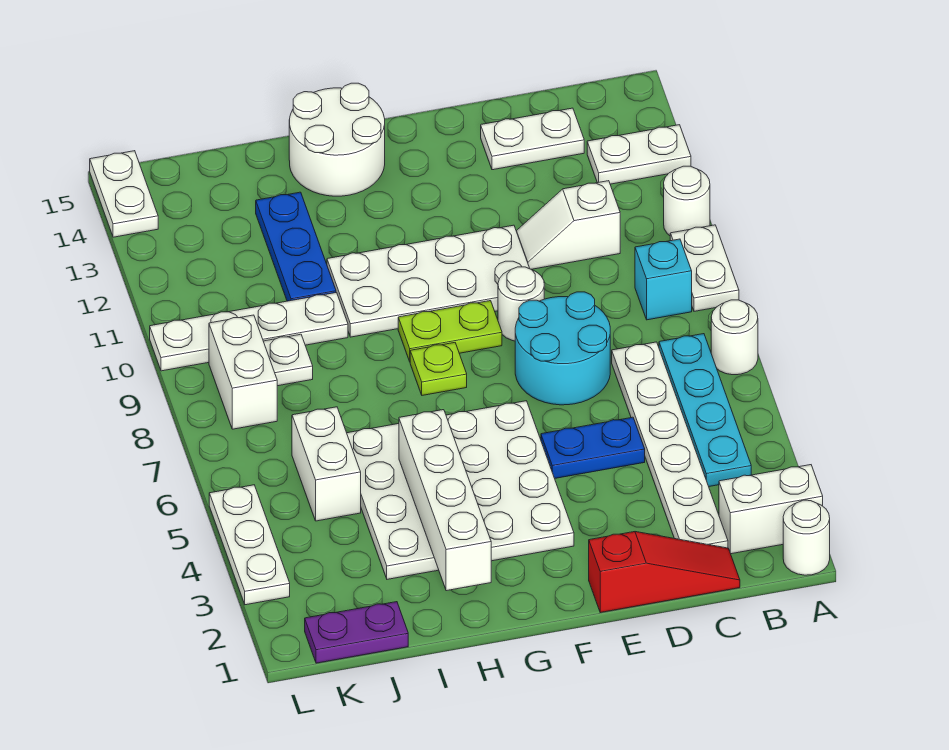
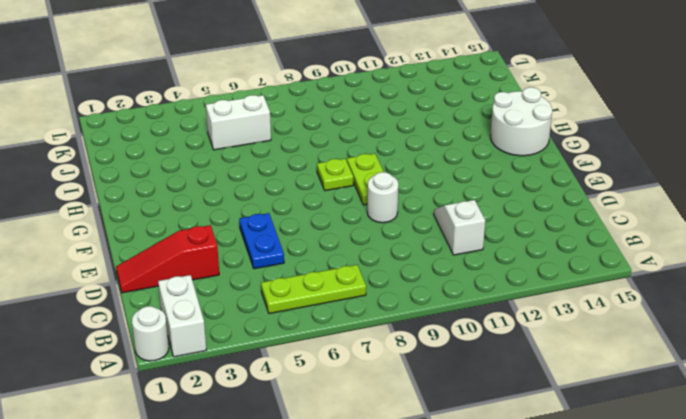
lime plate B5:B7 level 1 -> cyan plate B4:B7 level 1
red slope D1:D3 level 1 top 3 -> red slope C1:E1 level 1 top E
none -> white round brick A7 level 1
none -> white plate A9:A10 level 1
none -> white round brick A11 level 1

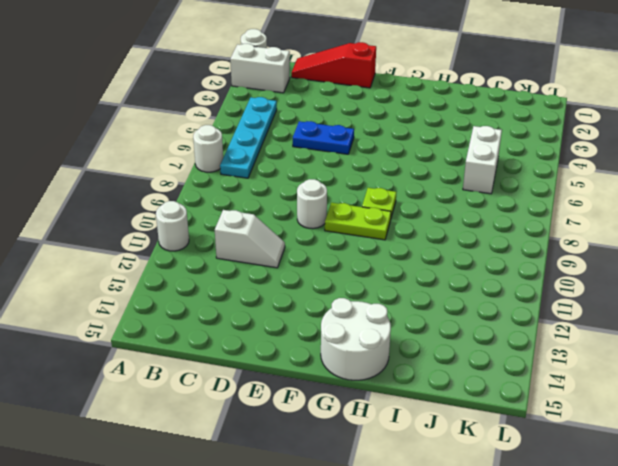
none -> white plate A9:A10 level 1
none -> white plate A13:B13 level 1
none -> cyan brick B9 level 1

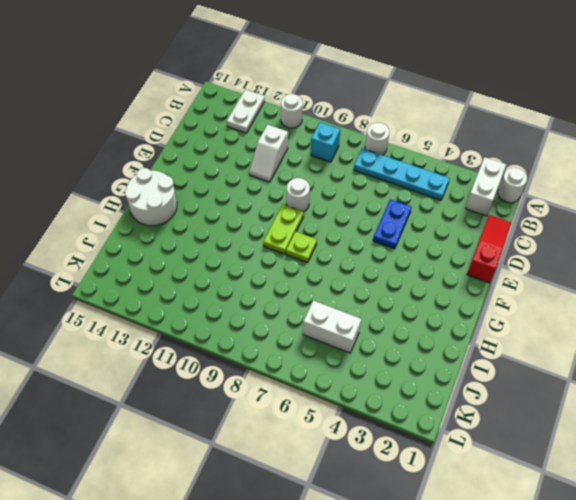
none -> white plate A9:A10 level 1
none -> white plate C2:C7 level 1
none -> white plate C14:D14 level 1

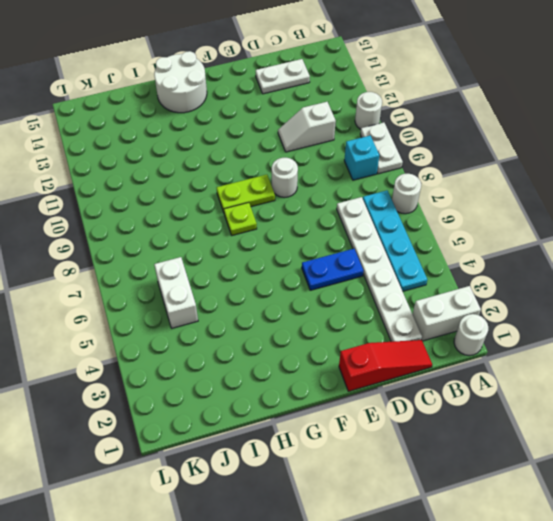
none -> white plate A13:B13 level 1
none -> cyan round brick D7:E8 level 1
none -> white plate E10:H11 level 1

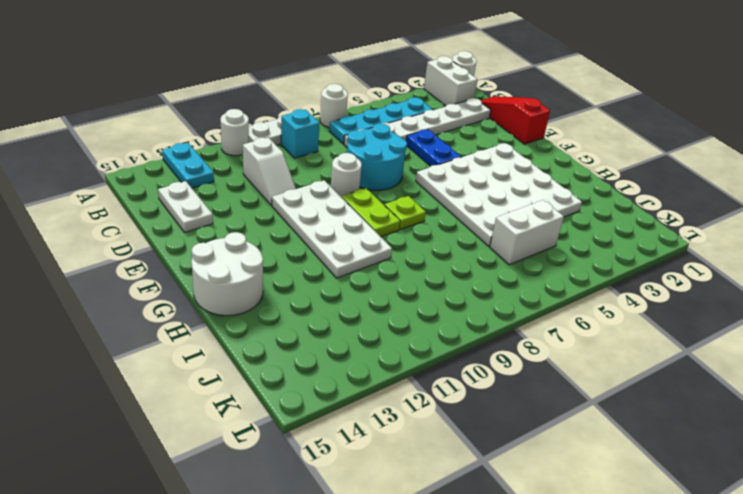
cyan plate A13:B13 level 1 -> white plate A13:B13 level 1
none -> white plate I10:L10 level 1
none -> blue plate I11:I13 level 1
none -> purple plate J1:K1 level 1

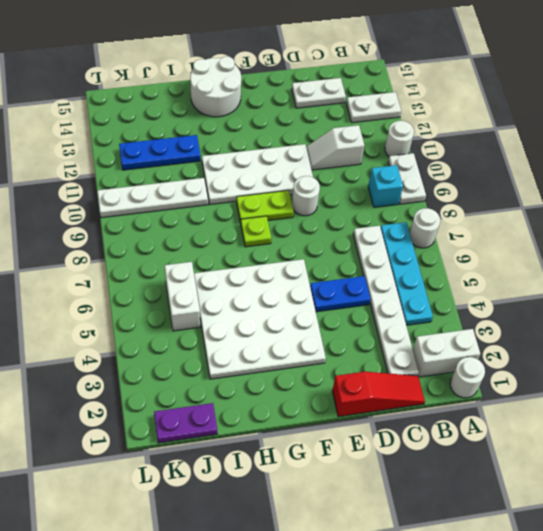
blue plate I12:K12 level 1 -> blue plate I11:I13 level 1
none -> cyan round brick D7:E8 level 1
none -> white plate J9 level 1
none -> white brick K8:K9 level 1

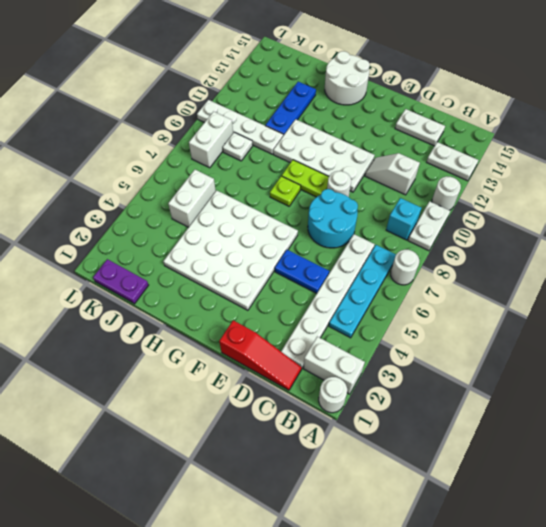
none -> white plate L3:L5 level 1
none -> white plate L14:L15 level 1
none -> white brick H2:H5 level 2

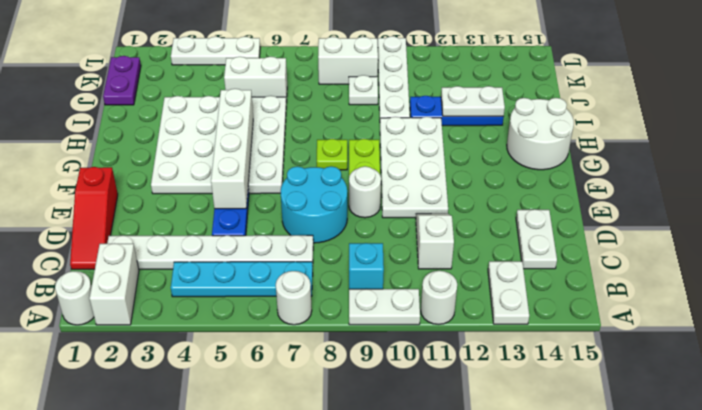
white brick E5:H5 level 2 -> white brick H2:H5 level 2
white plate I12:I13 level 2 -> white plate L14:L15 level 1

